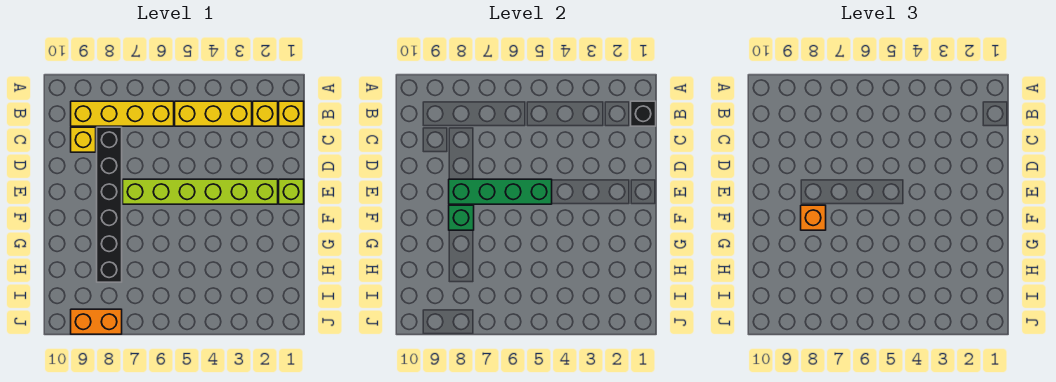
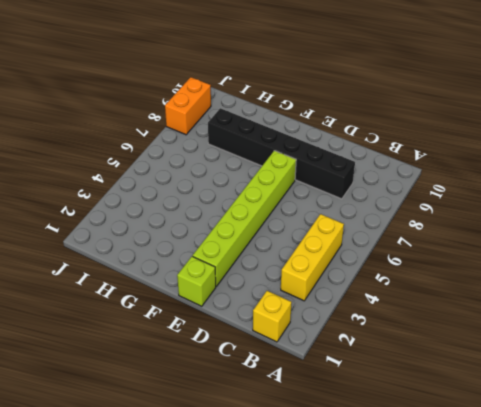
none -> yellow brick B2 level 1
none -> yellow brick B6:B9 level 1
none -> yellow brick C9 level 1

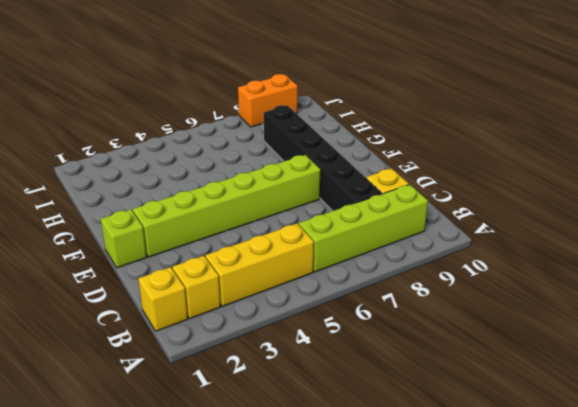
lime brick B6:B9 level 1 -> yellow brick B6:B9 level 1
none -> black brick B1 level 2
none -> green brick E5:E8 level 2
none -> green brick F8 level 2

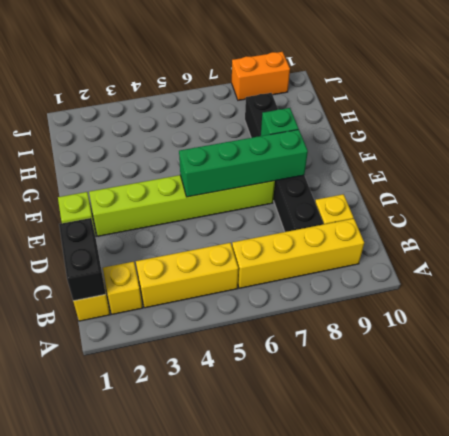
black brick B1:C1 level 2 -> black brick B1 level 2
none -> orange brick F8 level 3

